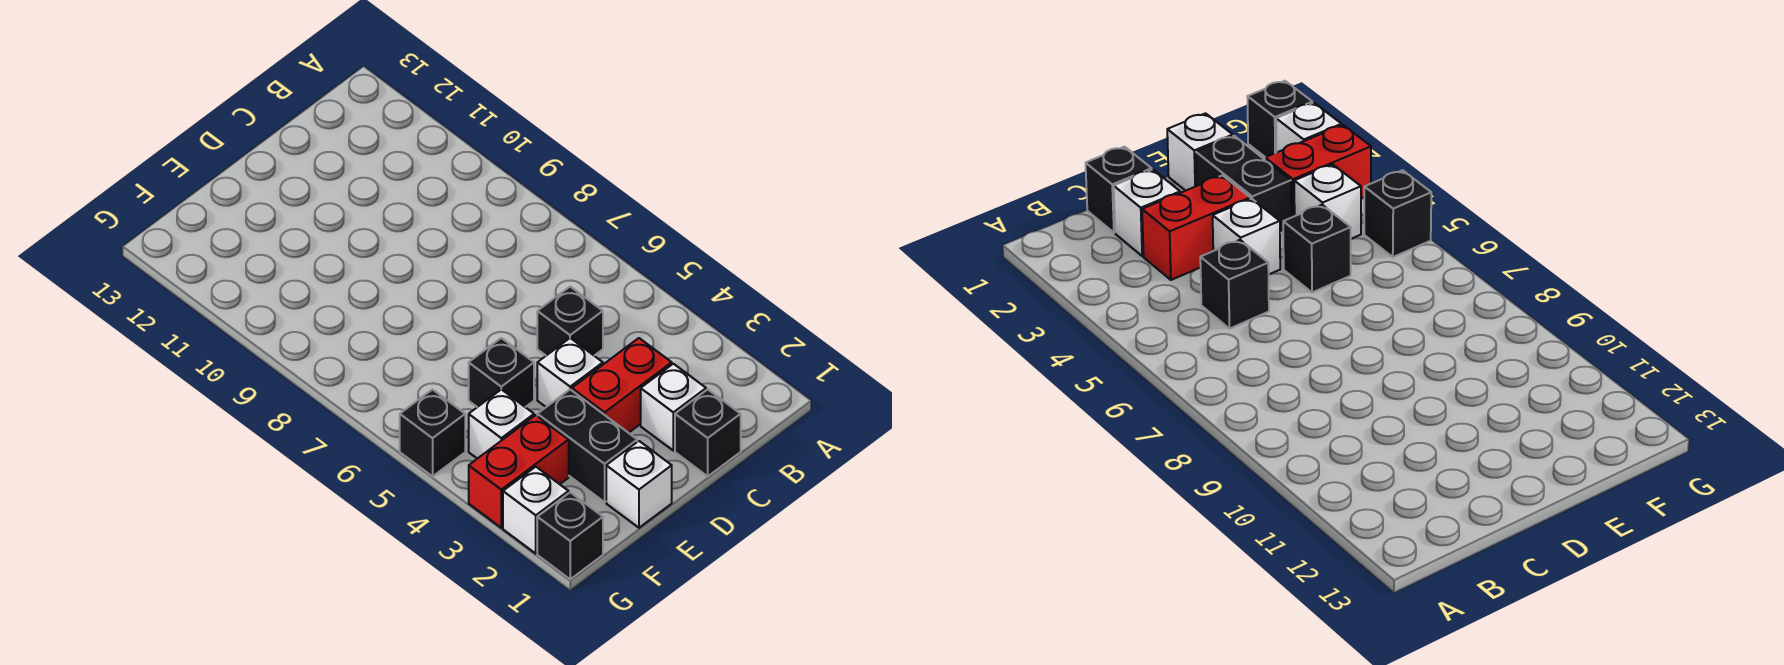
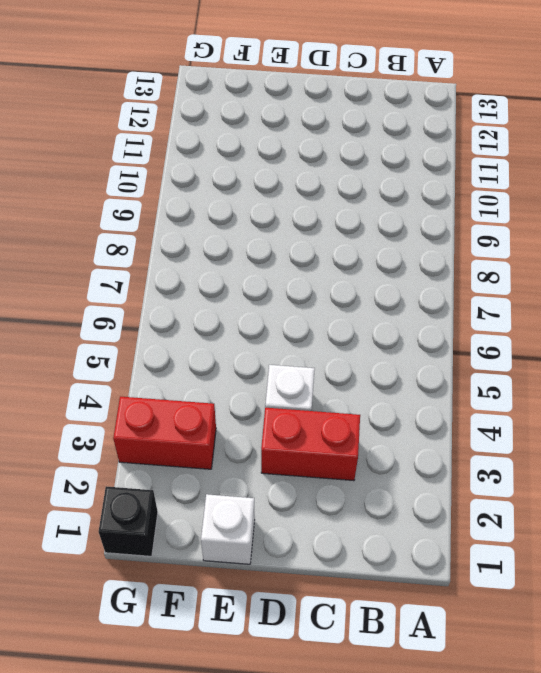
none -> black brick C1 level 1
none -> white brick C2 level 1
none -> black brick C5 level 1

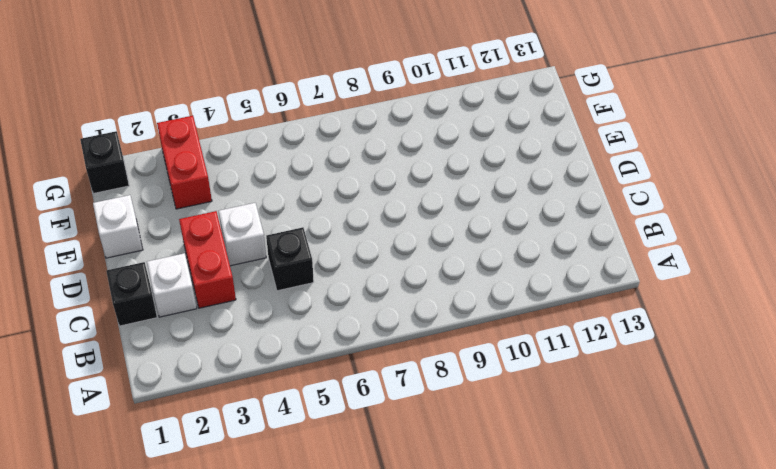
none -> black brick E2:E3 level 1
none -> black brick E5 level 1
none -> white brick F4 level 1

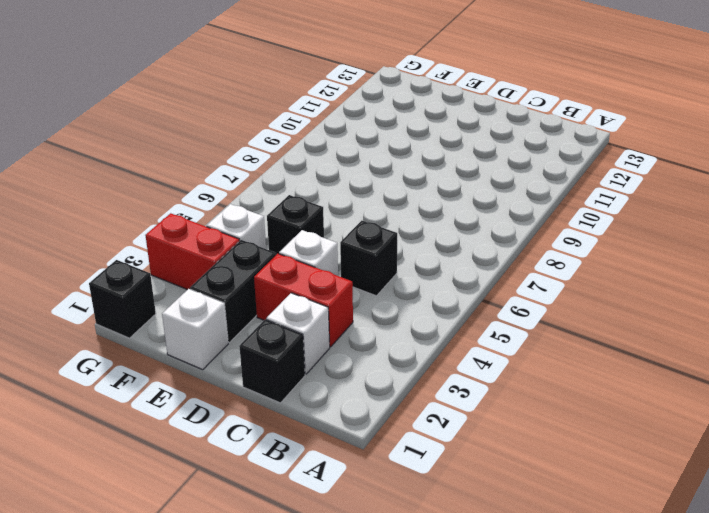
none -> white brick G2 level 1
none -> black brick G5 level 1

